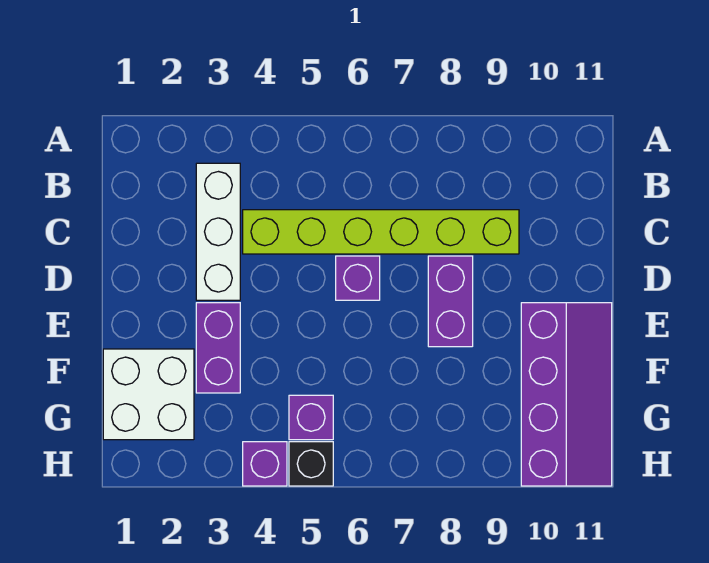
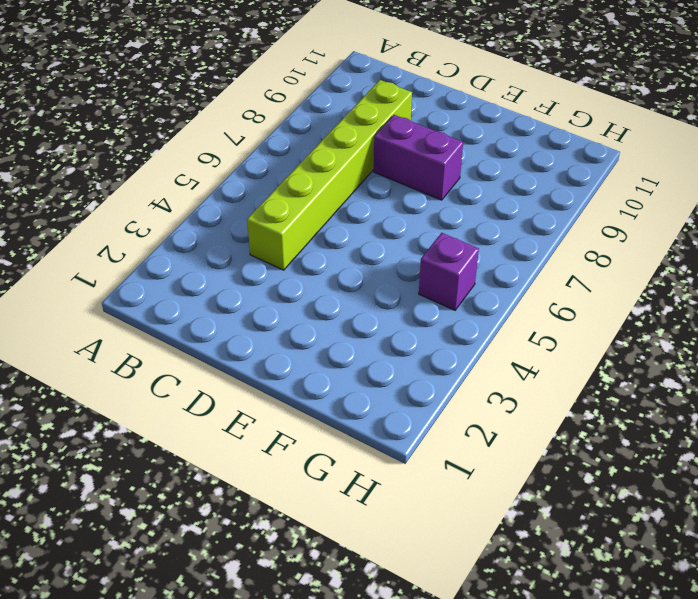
none -> white brick B3:D3 level 1
none -> purple brick D6 level 1

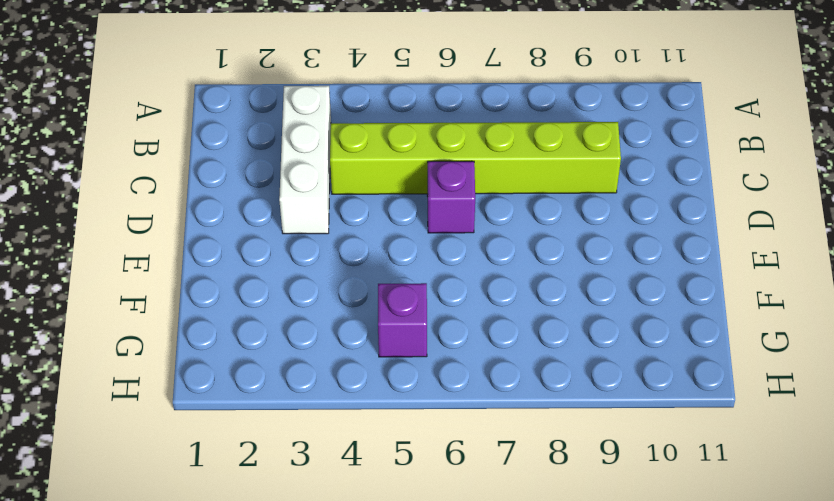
none -> purple brick D8:E8 level 1
none -> purple brick E3:F3 level 1

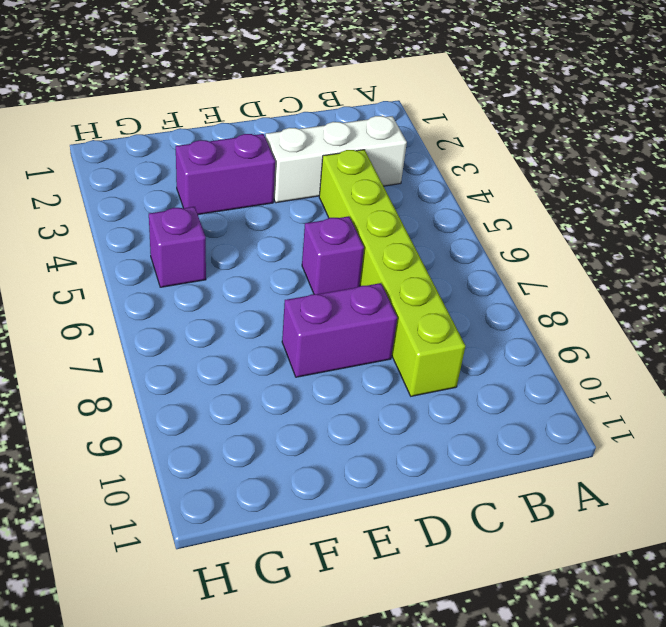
none -> purple slope E10:H11 level 1 top 10
none -> white brick F1:G2 level 1

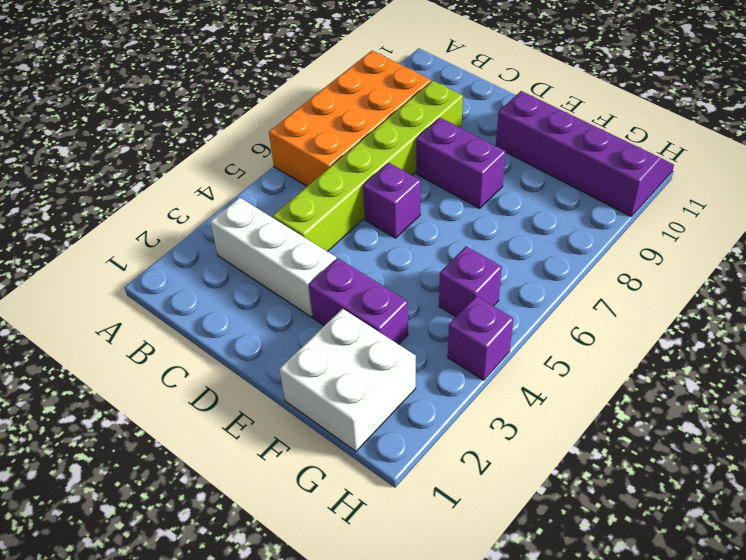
orange brick A6:B9 level 1 -> none
none -> black brick H5 level 1

